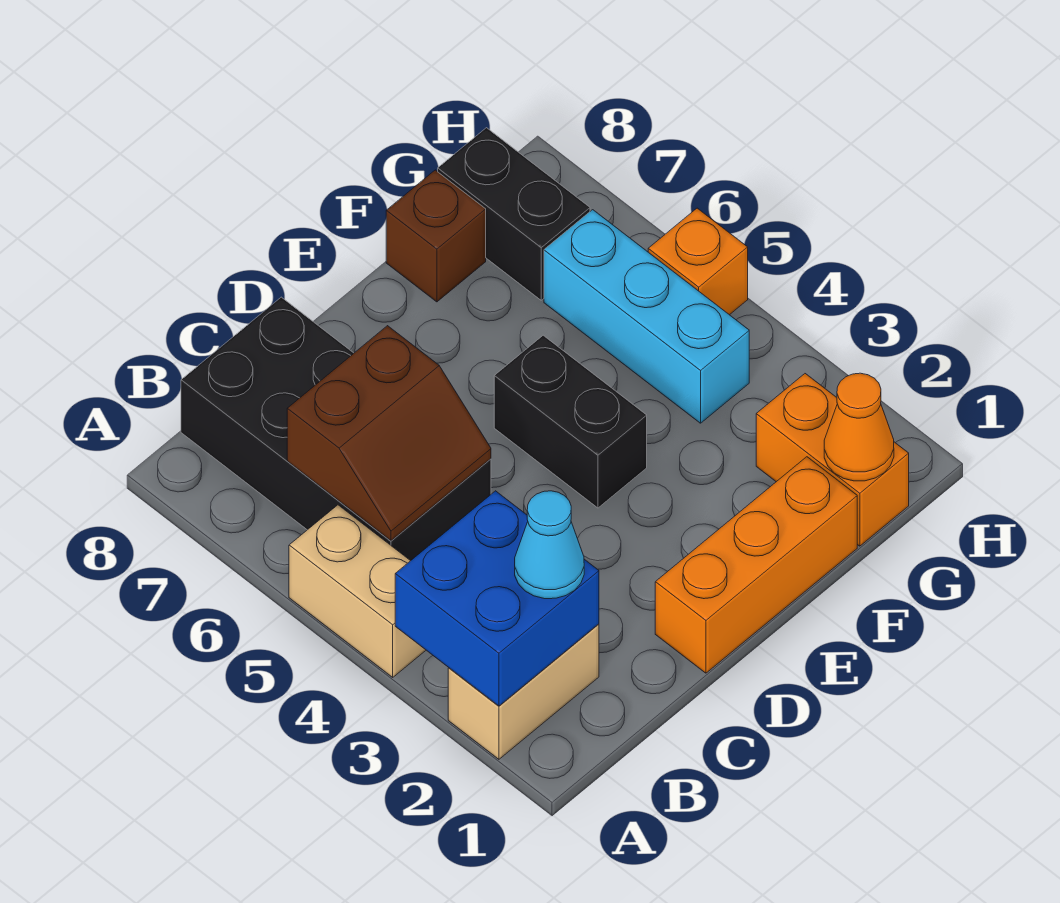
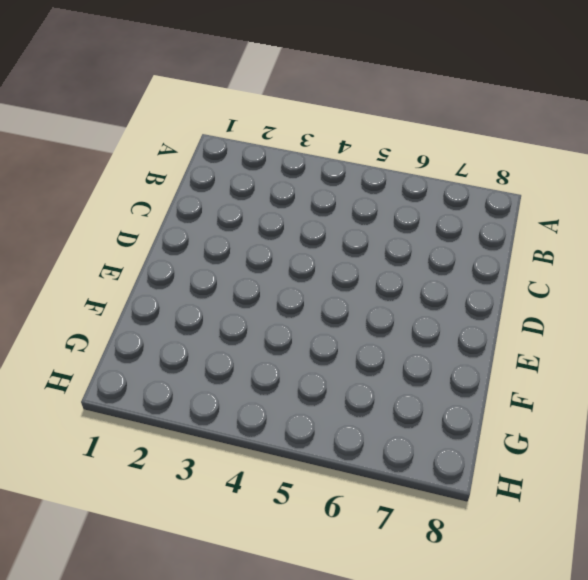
none -> tan brick A2:B2 level 1
none -> tan brick A4:A5 level 1
none -> black brick B5:C8 level 1

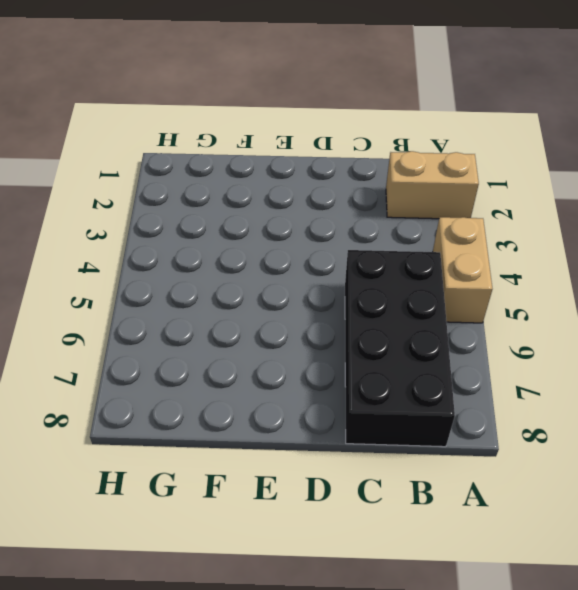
none -> orange brick D1:F1 level 1
none -> black brick E4:E5 level 1
none -> brown brick F8 level 1

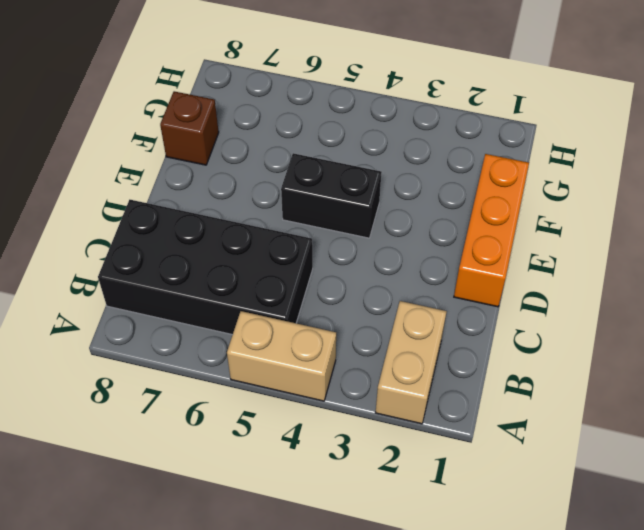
none -> orange brick G1:G2 level 1
none -> cyan brick G4:G6 level 1
none -> black brick G7:G8 level 1

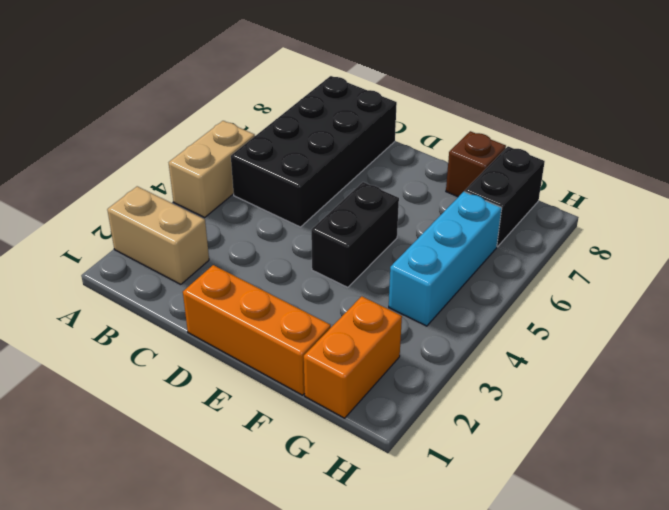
none -> orange brick H5 level 1
none -> blue brick A2:B3 level 2
none -> brown slope B5:C6 level 2 top 6

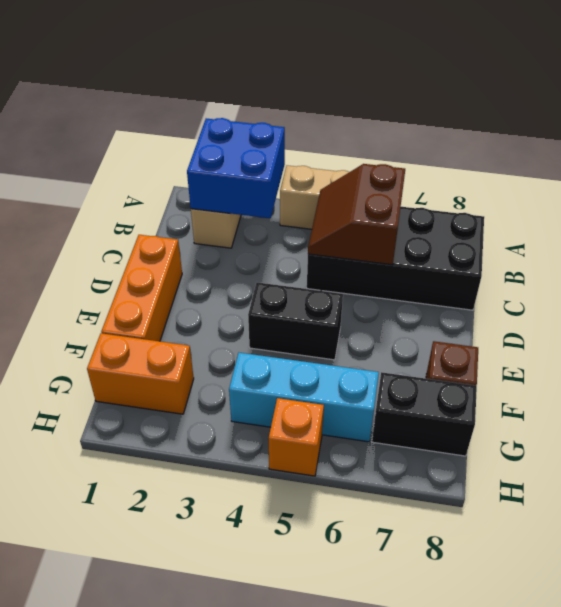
none -> orange cone G1 level 2
none -> cyan cone B2 level 3

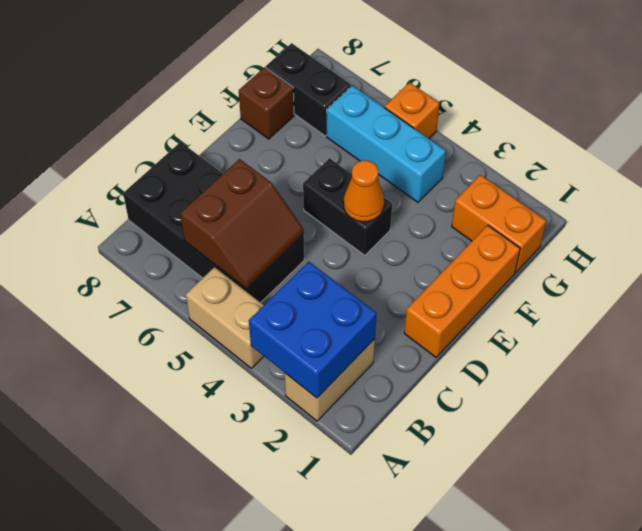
orange cone E4 level 2 -> orange cone G1 level 2
none -> cyan cone B2 level 3

